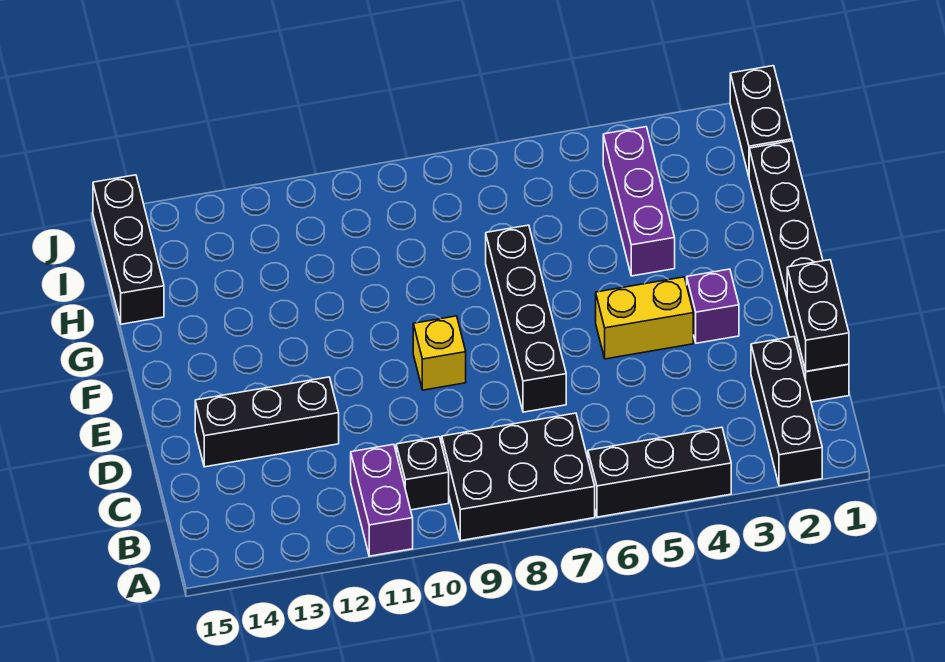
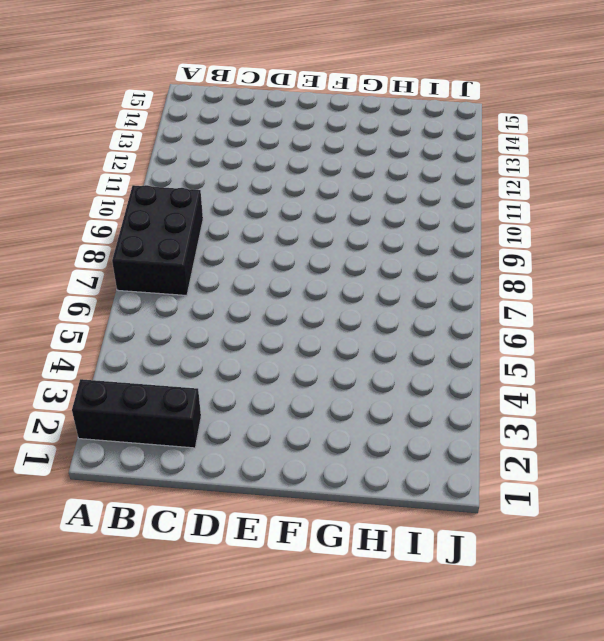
none -> black brick A4:A6 level 1
none -> purple brick A11:B11 level 1
none -> black brick B10 level 1

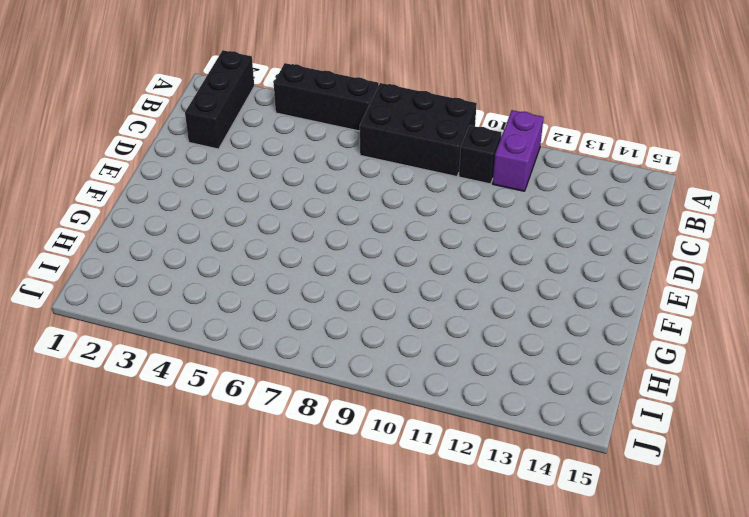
none -> black brick C1:H1 level 1
none -> black brick D7:G7 level 1
none -> black brick D12:D14 level 1

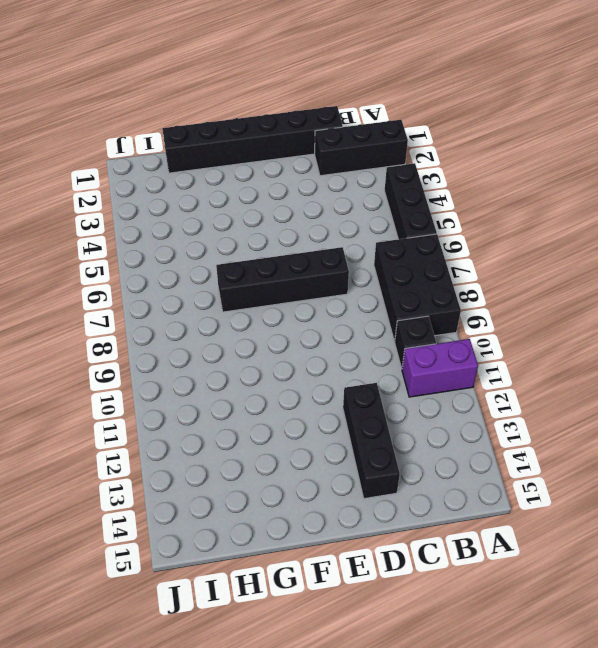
none -> purple brick E3 level 1
none -> yellow brick E4:E5 level 1
none -> yellow brick E9 level 1

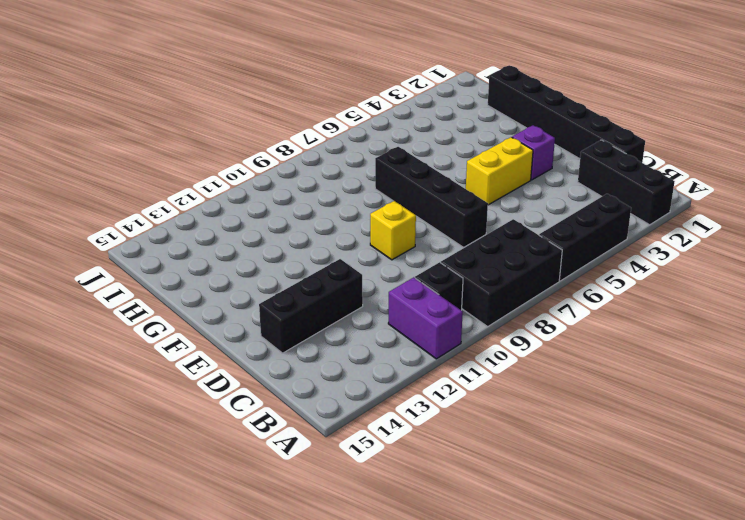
none -> purple brick G4:I4 level 1
none -> black brick H15:J15 level 1
none -> black brick I1:J1 level 1

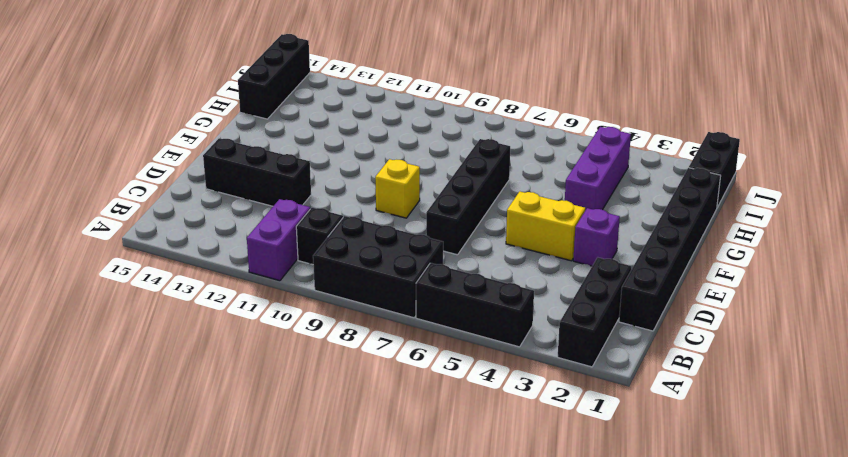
none -> black brick C1:D1 level 2

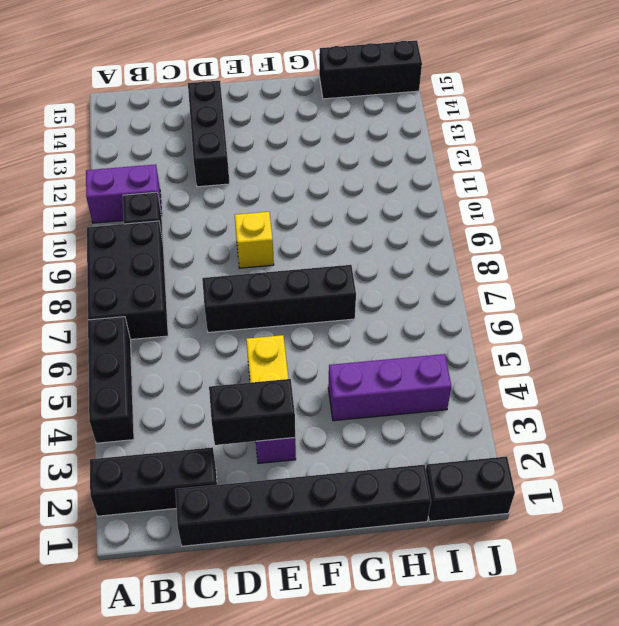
black brick D3:E3 level 2 -> black brick C1:D1 level 2

